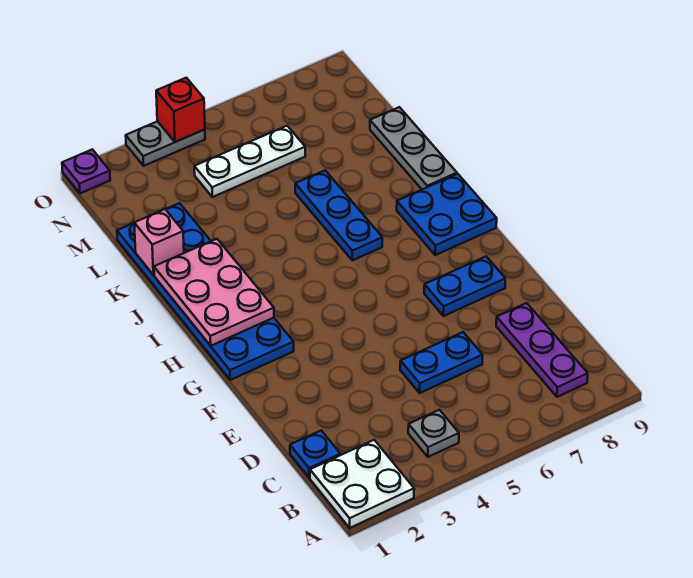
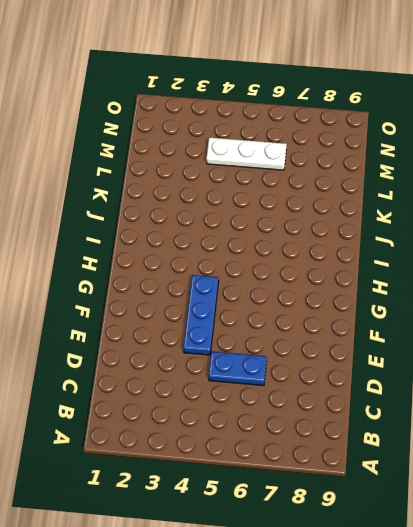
blue plate E4:G4 level 1 -> blue plate I6:K6 level 1
none -> white plate A1:B2 level 1
none -> grey plate B4 level 1
none -> purple plate B8:D8 level 1

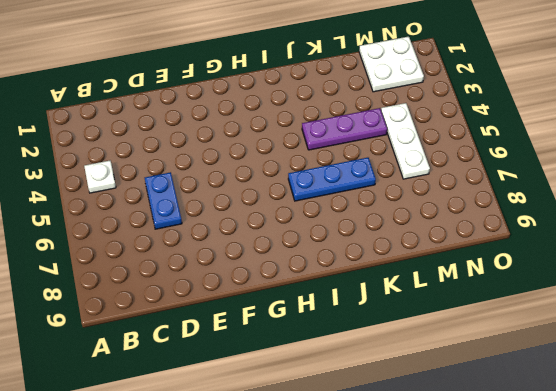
white plate B4 level 1 -> grey plate B4 level 1
purple plate J4:L4 level 1 -> purple plate B8:D8 level 1
white plate M1:N2 level 1 -> white plate A1:B2 level 1
none -> blue plate C1 level 1
none -> blue plate F7:F8 level 1
none -> blue plate G1:L2 level 1

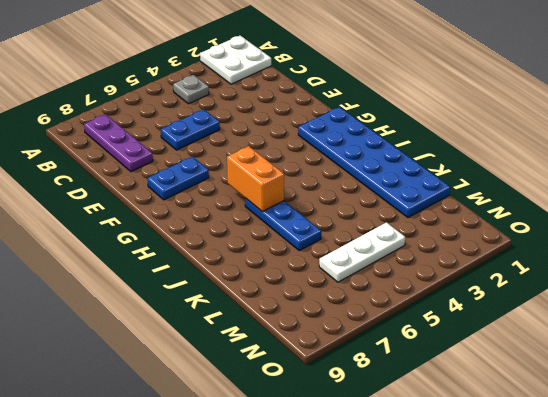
orange brick H6:I6 level 2 -> none
none -> blue plate C1 level 1
none -> blue plate H8:I9 level 1
none -> grey plate J9:L9 level 1

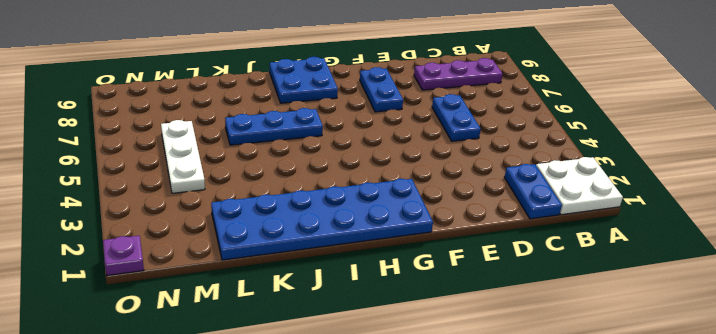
blue plate C1:C2 level 1 -> blue plate C1 level 1
none -> grey plate B4 level 1
none -> grey plate J9:L9 level 1
none -> grey plate O3:O4 level 1

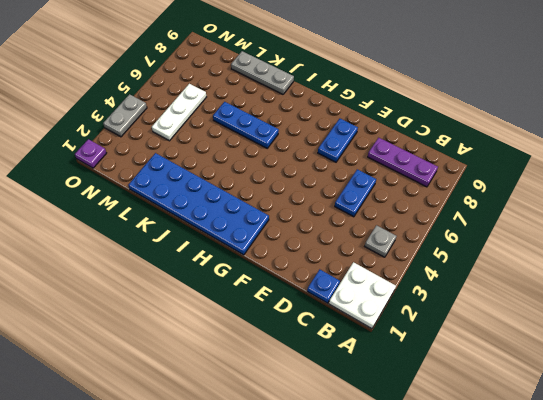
none -> blue plate H8:I9 level 1
none -> pink plate H1:J2 level 2
none -> pink brick K1 level 2

